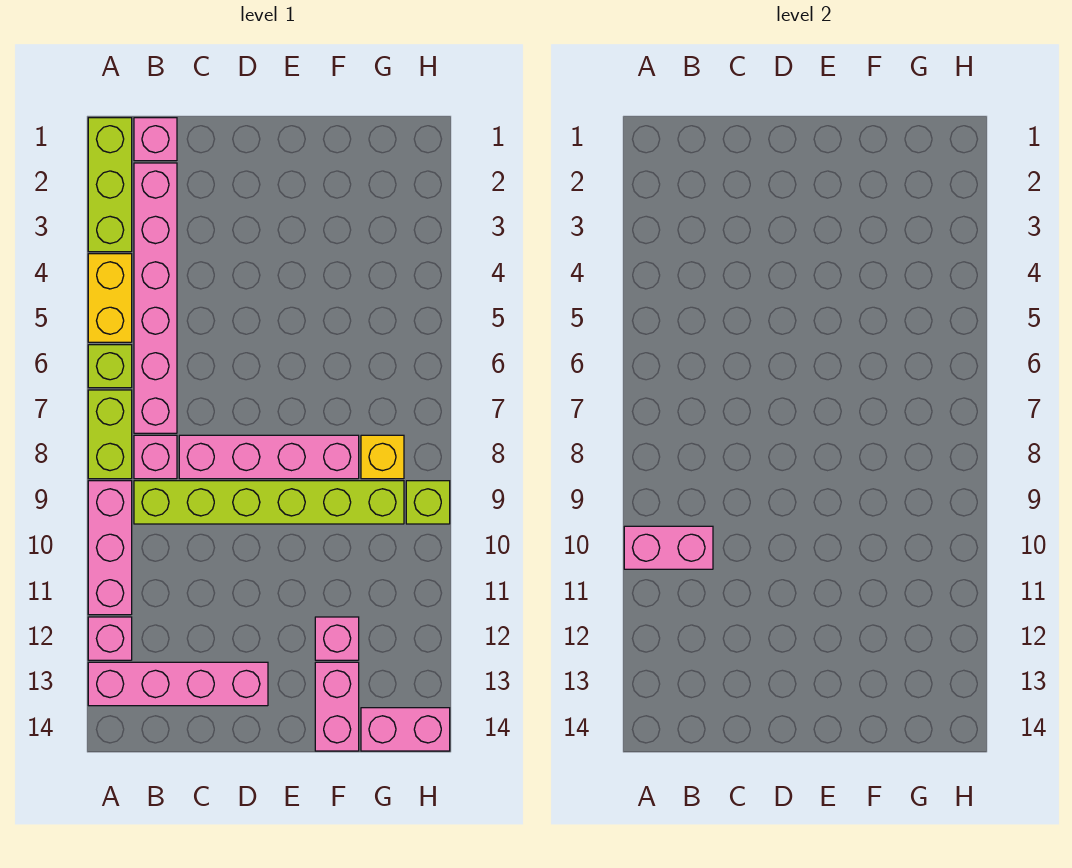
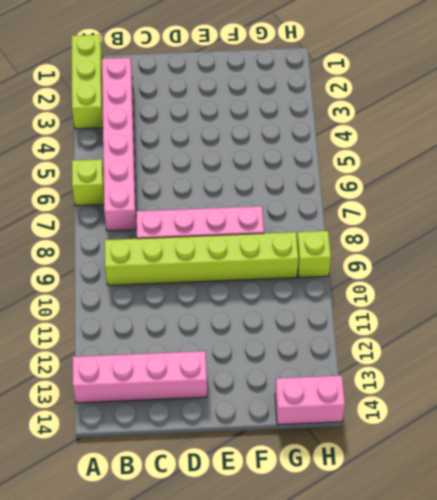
none -> yellow brick A4:A5 level 1
none -> lime brick A7:A8 level 1
none -> pink brick A9:A11 level 1

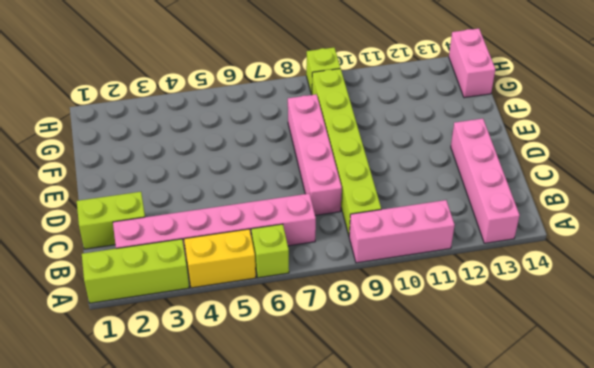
lime brick C1:C2 level 1 -> lime brick A7:A8 level 1
none -> pink brick A12 level 1
none -> pink brick B1 level 1
none -> pink brick B8 level 1

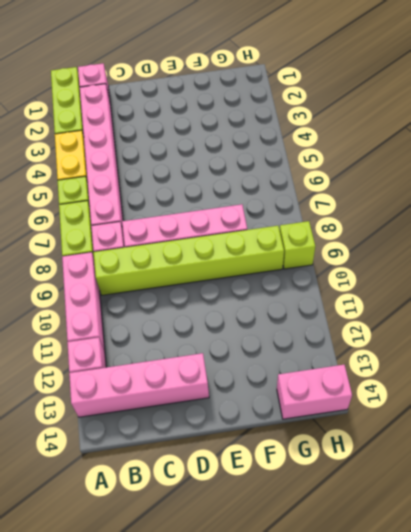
none -> pink brick F12 level 1
none -> pink brick F13:F14 level 1
none -> yellow brick G8 level 1

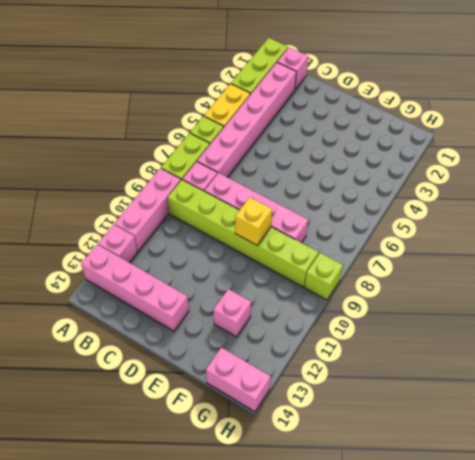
yellow brick E9 level 2 -> yellow brick G8 level 1
none -> pink brick F13:F14 level 1
none -> pink brick A10:B10 level 2

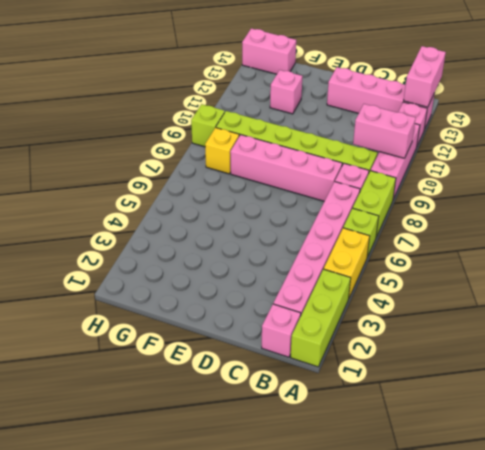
pink brick A13:A14 level 2 -> pink brick F13:F14 level 1

